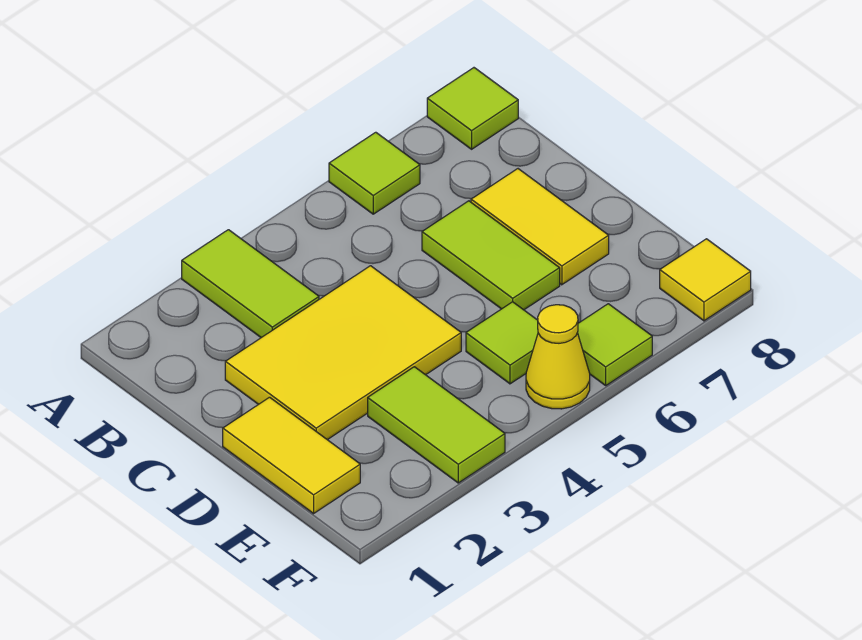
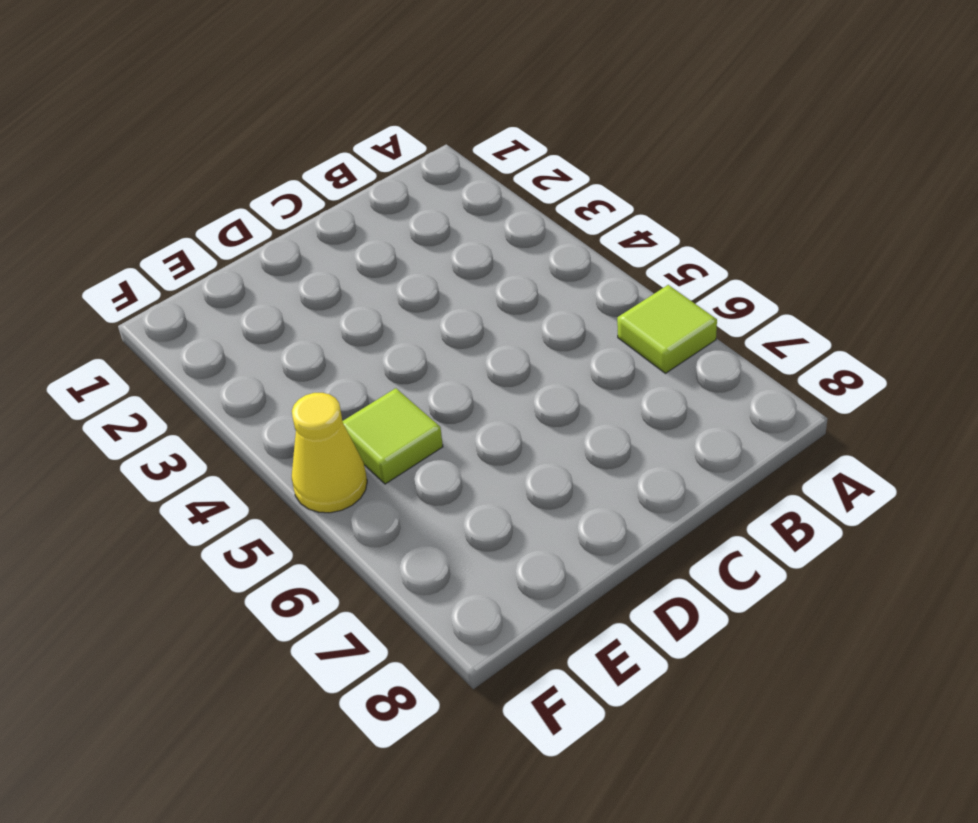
none -> lime tile A3:B3 level 1
none -> lime tile A8 level 1
none -> yellow tile C2:D4 level 1

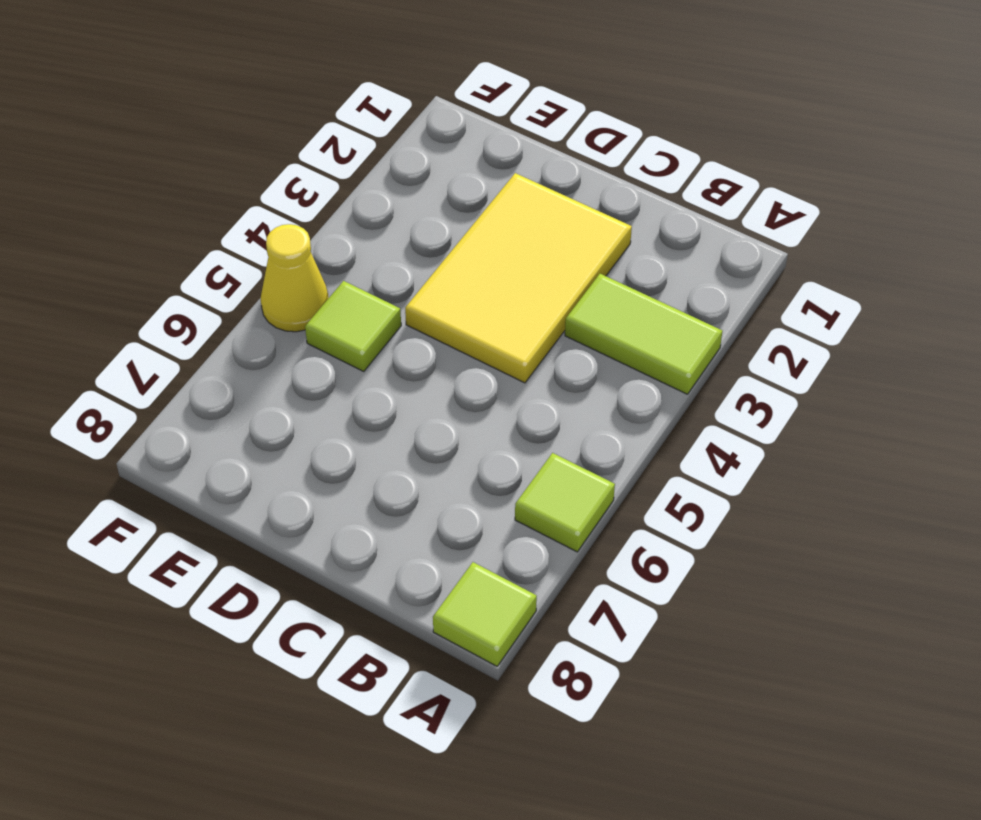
none -> lime tile C6:D6 level 1
none -> yellow tile C7:D7 level 1
none -> yellow tile D1:E1 level 1

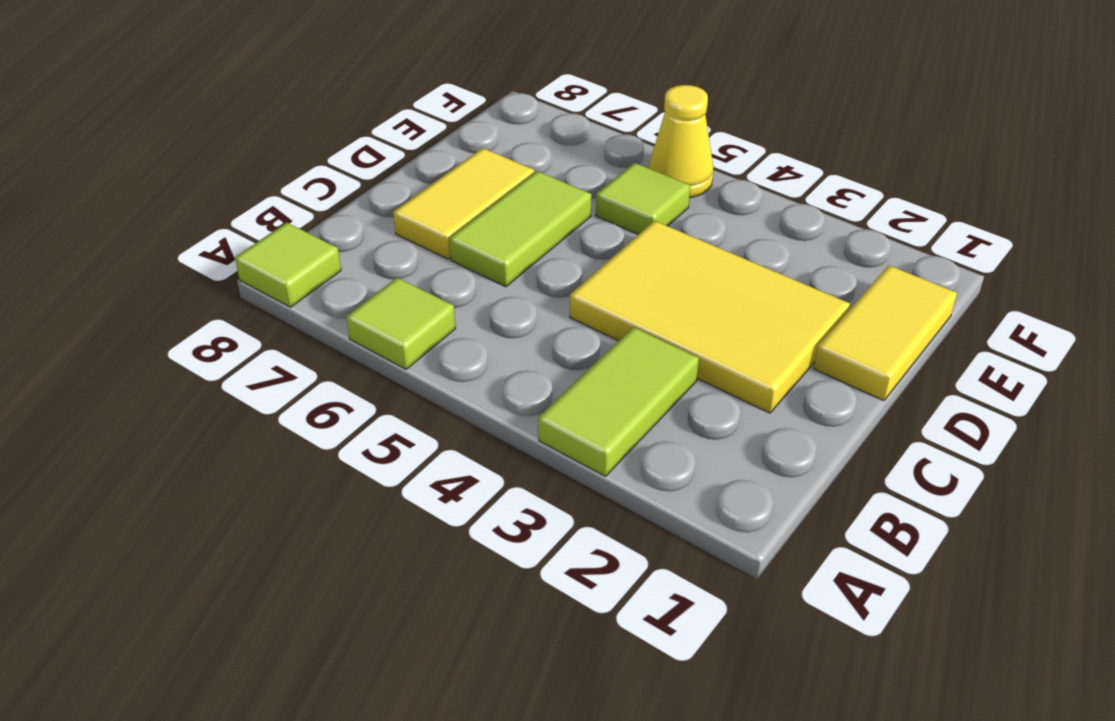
none -> lime tile E3:F3 level 1
none -> lime tile F6 level 1
none -> yellow tile F8 level 1

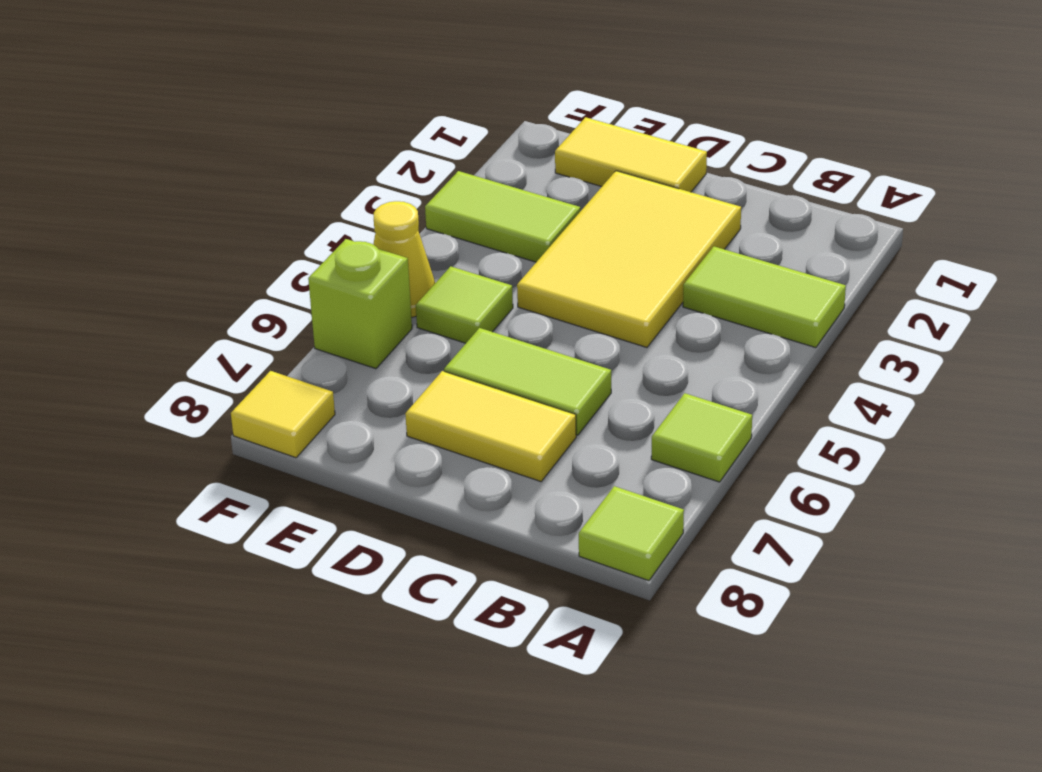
lime brick F6 level 1 -> lime tile F6 level 1

